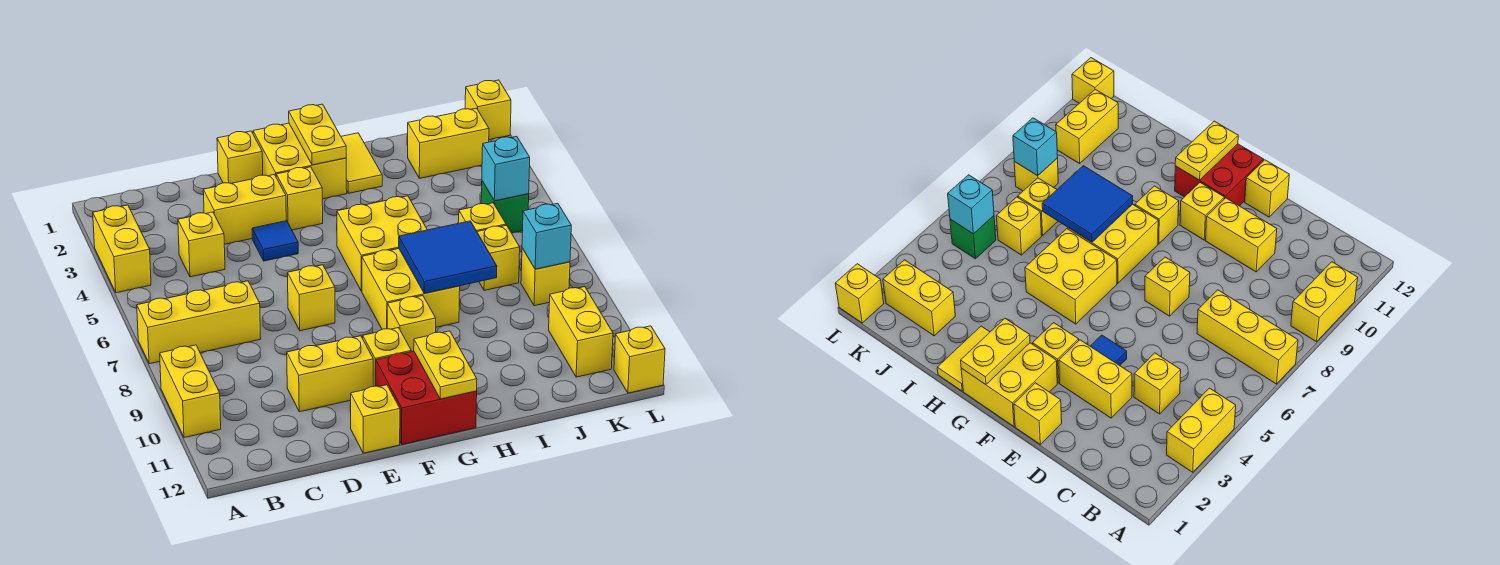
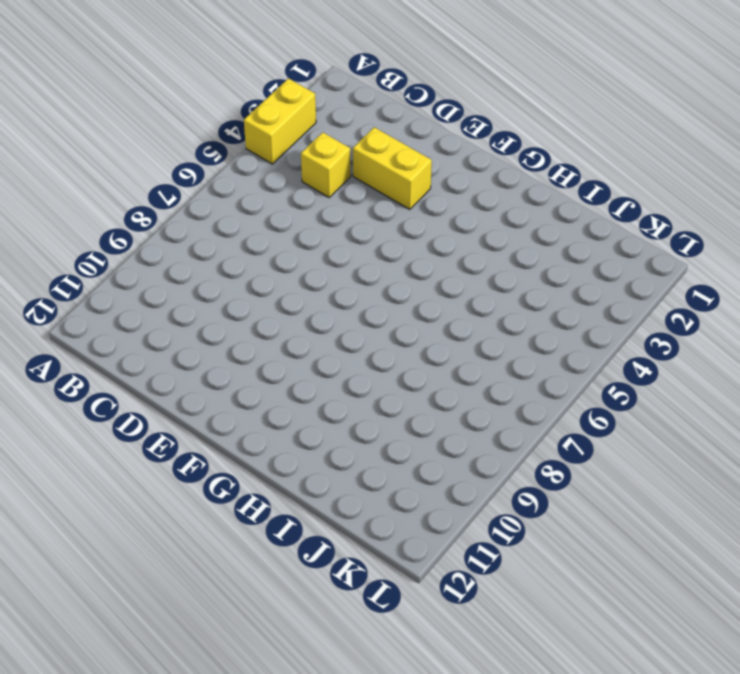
none -> yellow brick A7:C7 level 1
none -> yellow brick A9:A10 level 1
none -> yellow brick D10:E10 level 1
none -> yellow brick E1 level 1

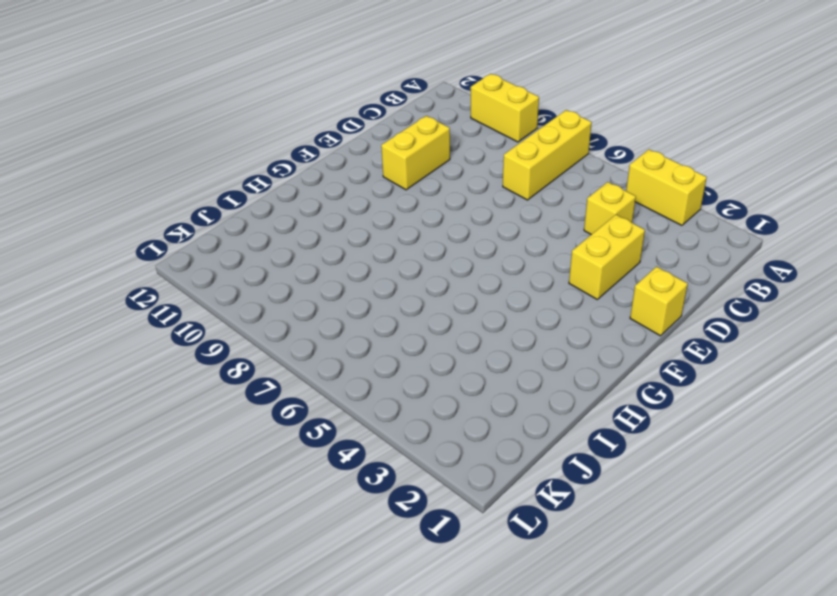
none -> blue tile E4 level 1
none -> yellow brick E7 level 1
none -> yellow brick E12 level 1
none -> yellow brick F1:G2 level 1

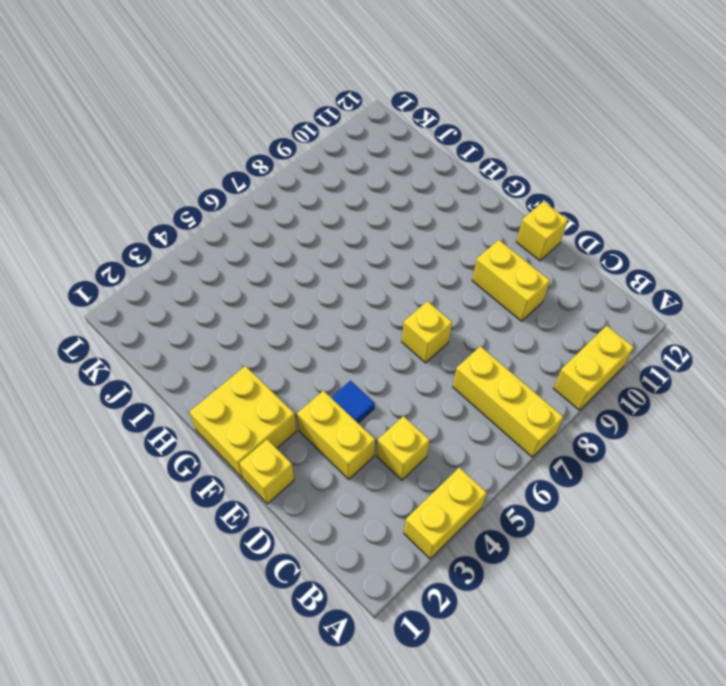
none -> yellow brick F3 level 1
none -> yellow brick F10 level 1
none -> red brick F11:G12 level 1
none -> yellow brick G5:H6 level 1

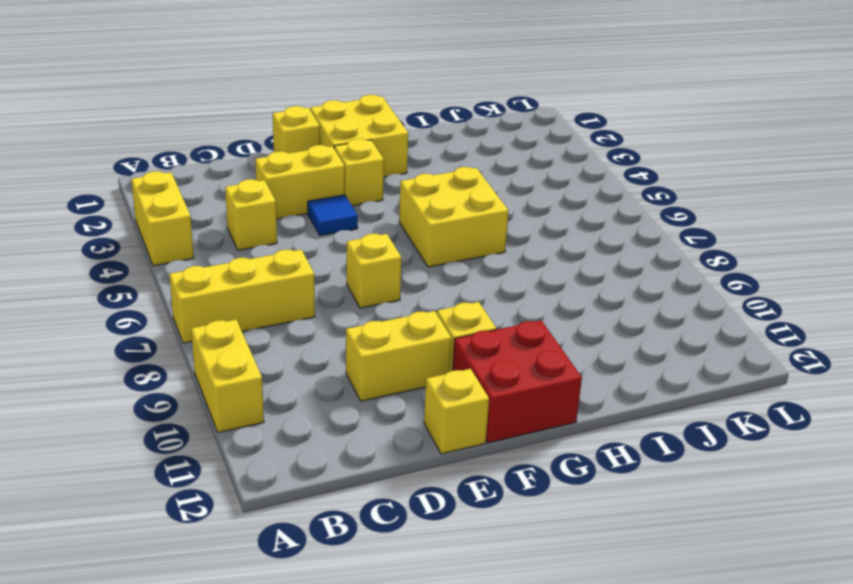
none -> yellow brick G7:H8 level 1
none -> yellow brick G9 level 1
none -> yellow tile H1:H2 level 1
none -> yellow brick J2:K2 level 1

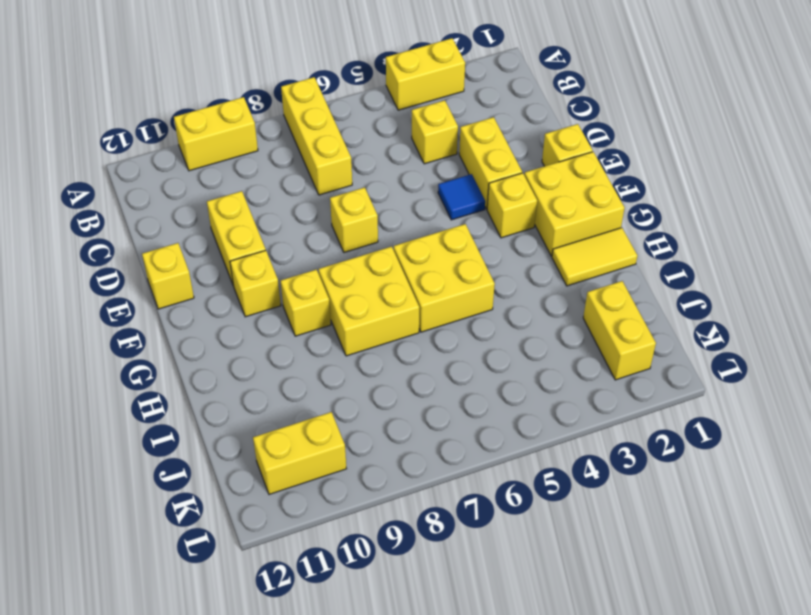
none -> red brick F11:G12 level 1
none -> yellow brick J6 level 1
none -> yellow brick J7 level 1
none -> green brick K5 level 1

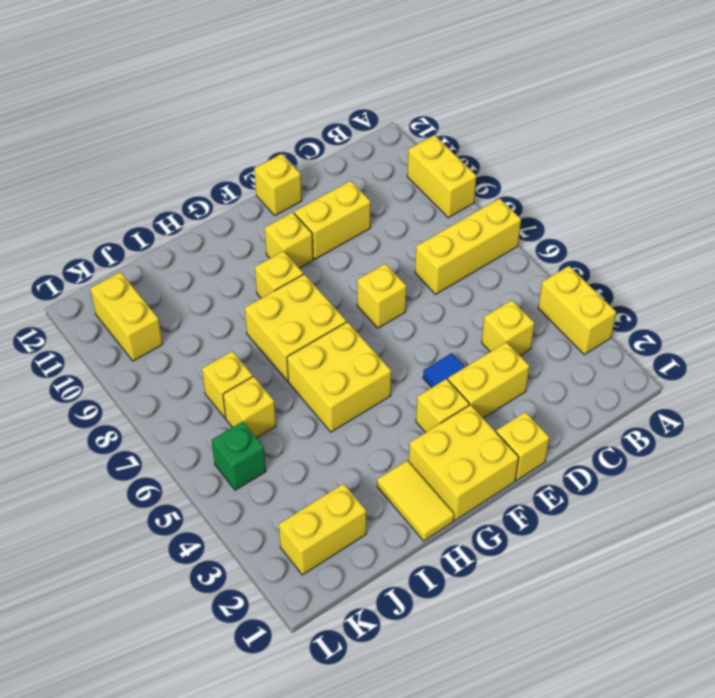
none -> red brick F11:G12 level 1
none -> yellow brick K8 level 1
none -> yellow brick L1 level 1
none -> yellow brick L12 level 1

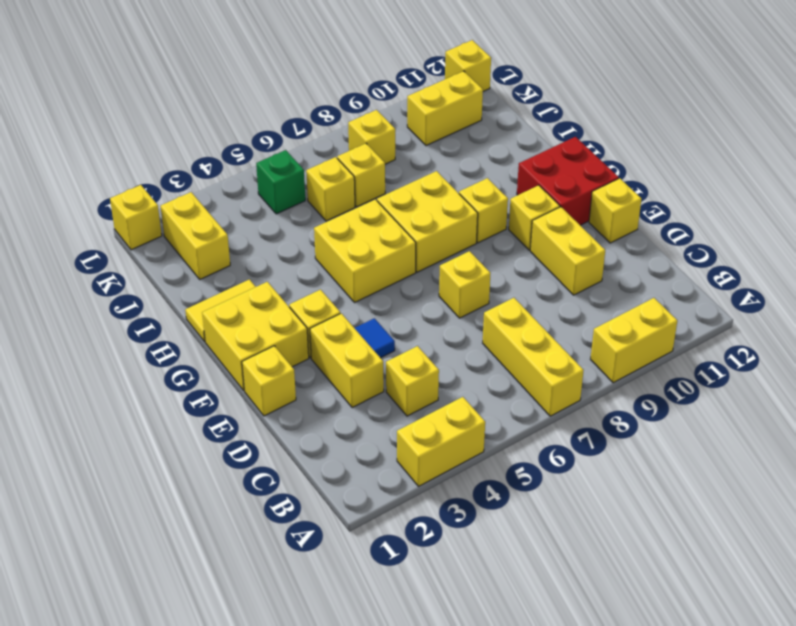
none -> yellow plate G1:G2 level 2
none -> yellow plate G11:G12 level 2
none -> blue tile H7:I8 level 2
none -> cyan brick K5 level 2

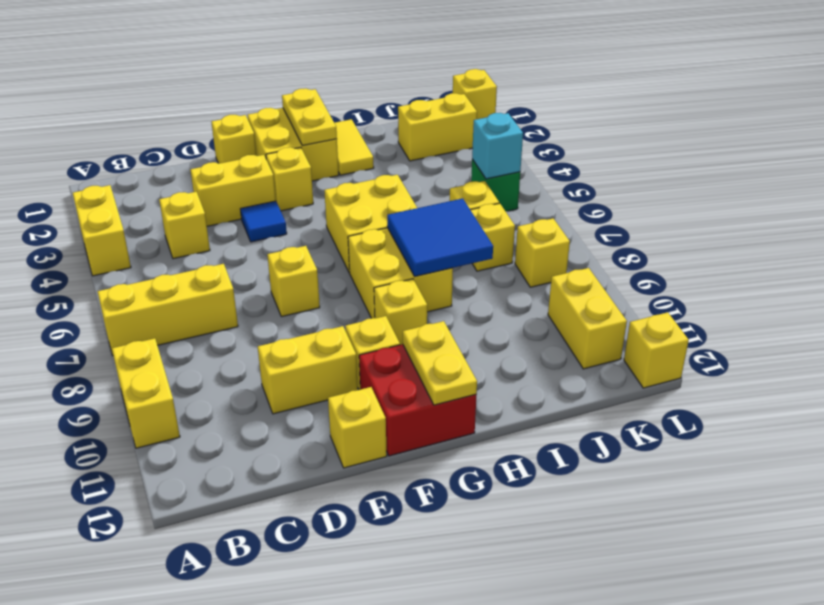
none -> cyan brick K8 level 2

